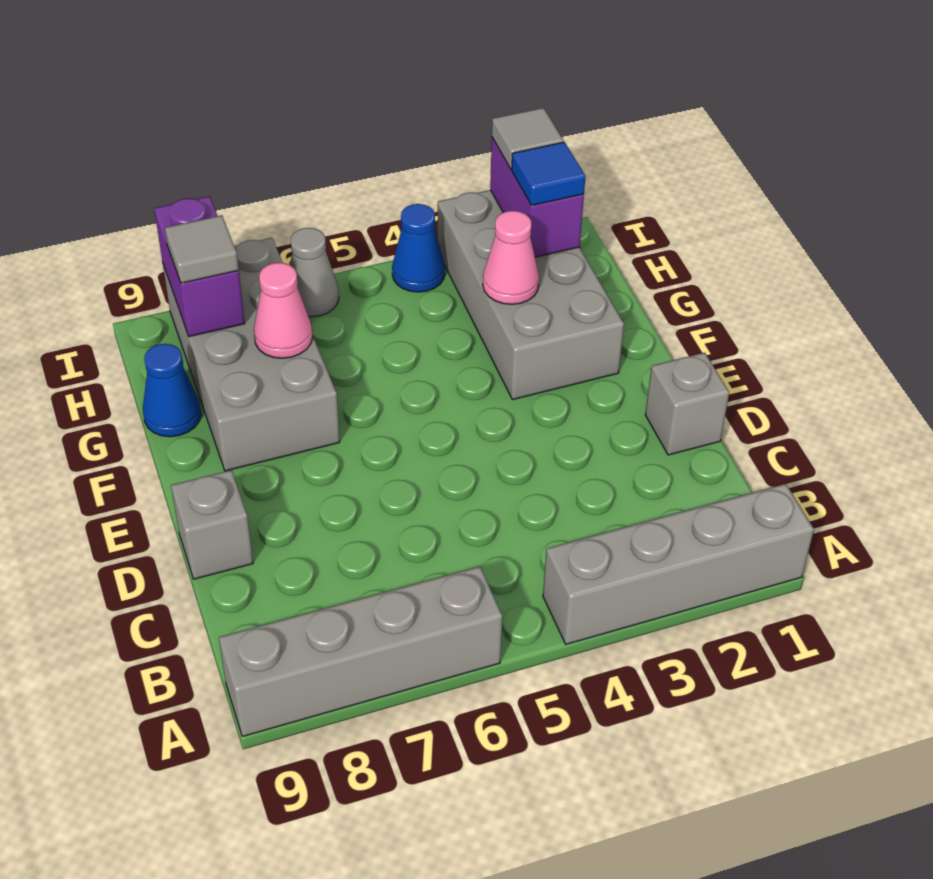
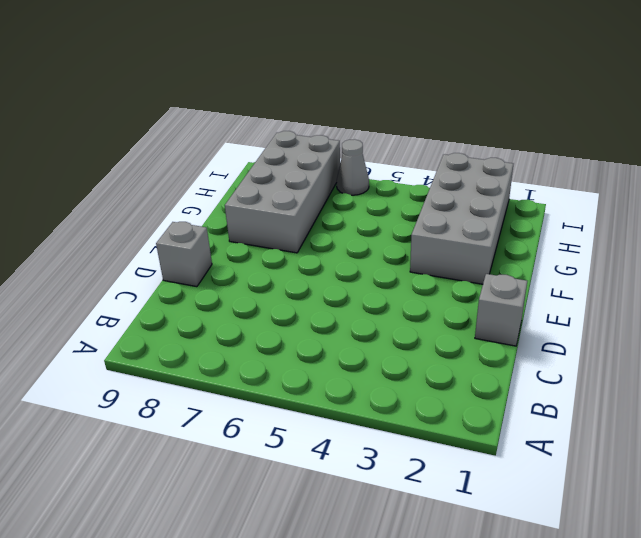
none -> grey brick A1:A4 level 1
none -> grey brick A6:A9 level 1
none -> blue cone G9 level 1

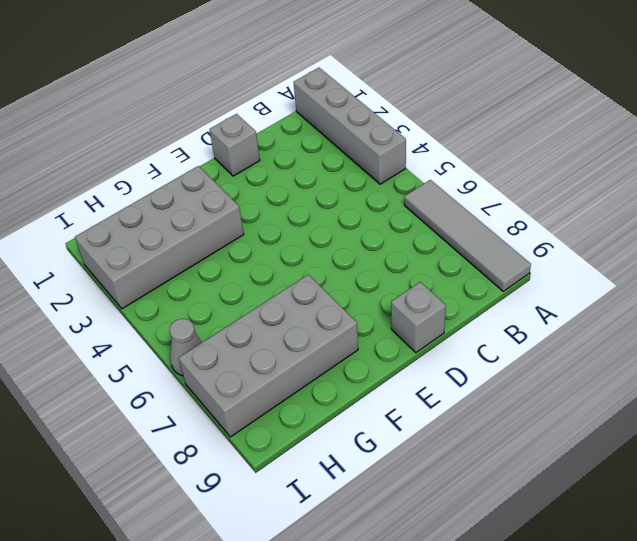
grey tile A6:A9 level 1 -> grey brick A6:A9 level 1
none -> blue cone G9 level 1
none -> blue cone I4 level 1
none -> pink cone G3 level 2

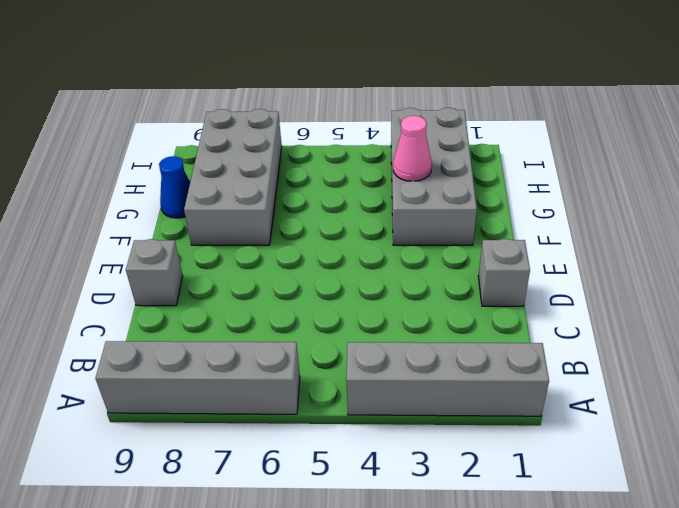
none -> blue cone I4 level 1
none -> grey cone I6 level 1
none -> pink cone G7 level 2

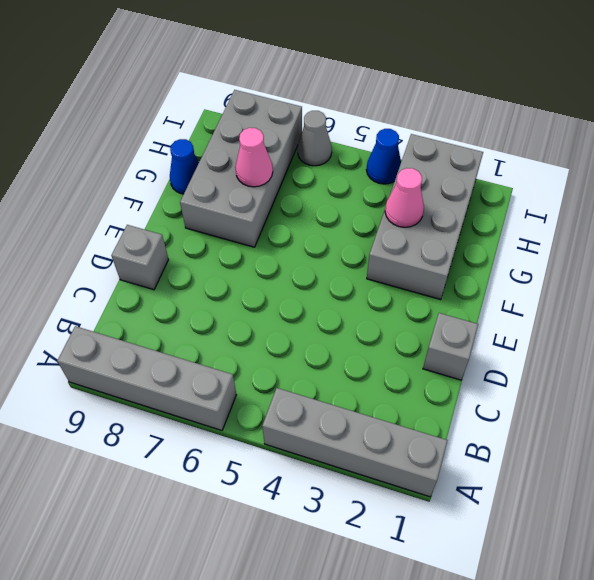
none -> purple brick H2:I2 level 2
none -> purple brick H8:I8 level 2
none -> blue tile H2 level 3

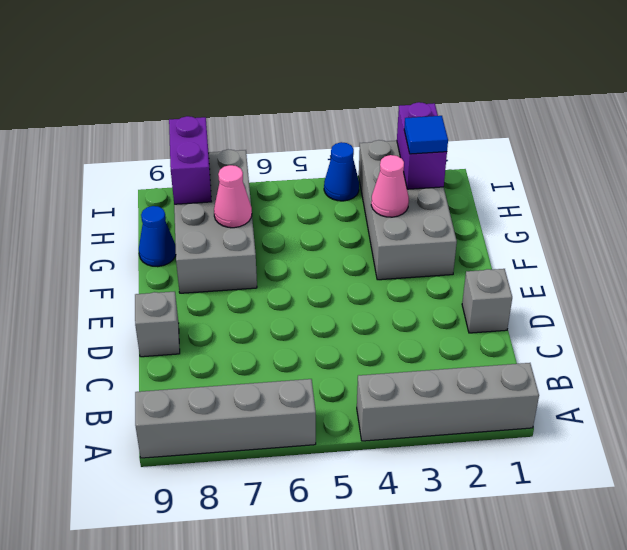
none -> grey cone I6 level 1
none -> grey tile H8 level 3
none -> grey tile I2 level 3

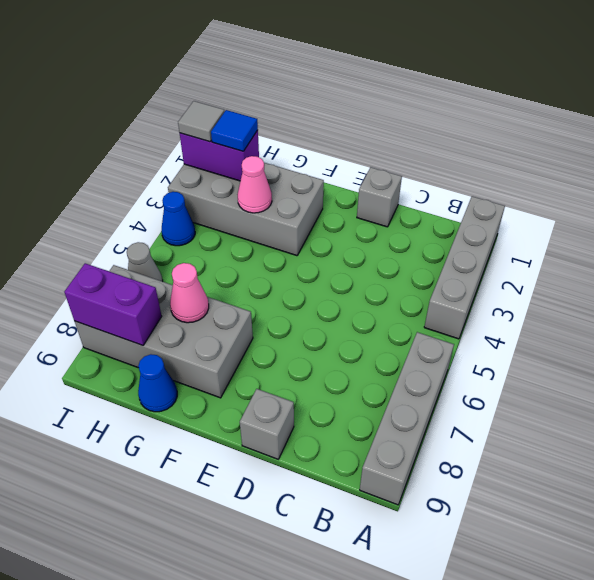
none -> grey tile H8 level 3

